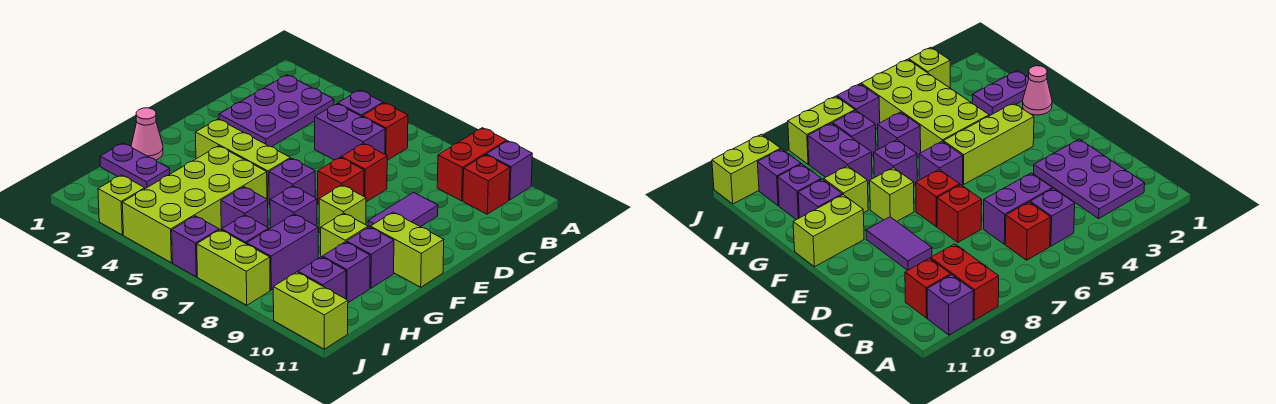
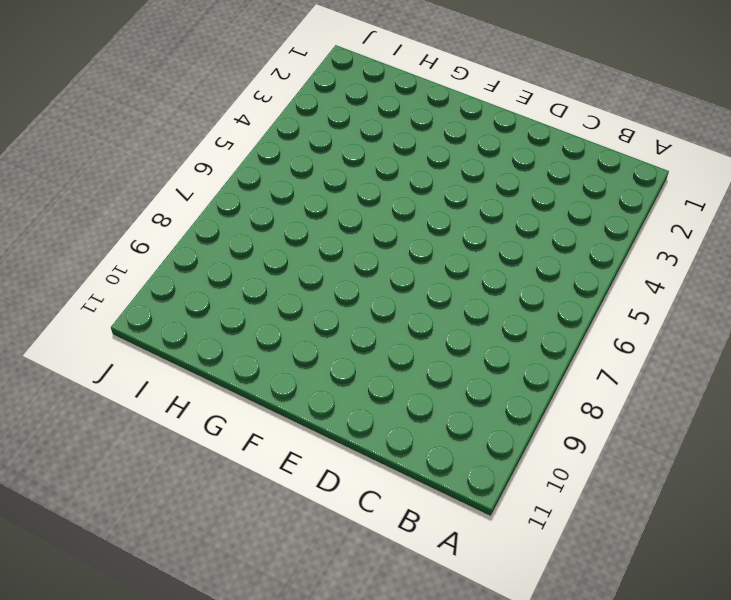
none -> red brick A9:B9 level 1
none -> purple brick A10 level 1
none -> purple plate B2:D3 level 1

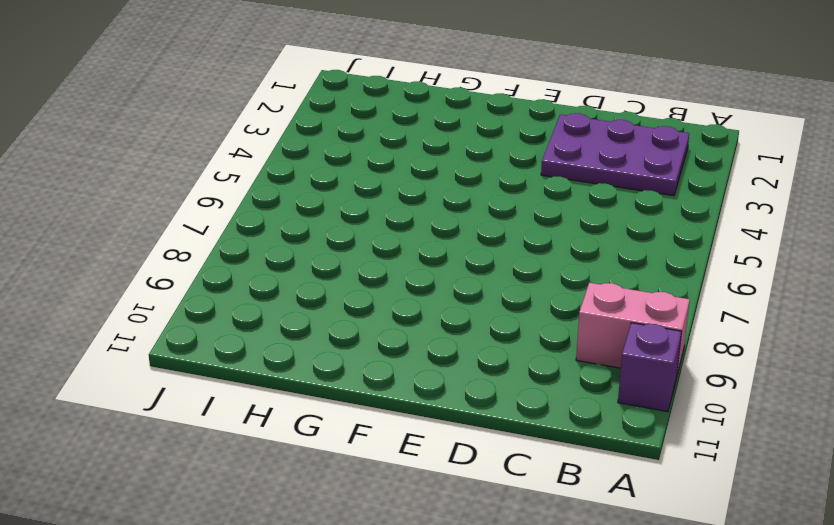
pink brick A9:B9 level 1 -> red brick A9:B9 level 1
none -> purple brick B5 level 1
none -> red brick B6 level 1
none -> red brick B10 level 1

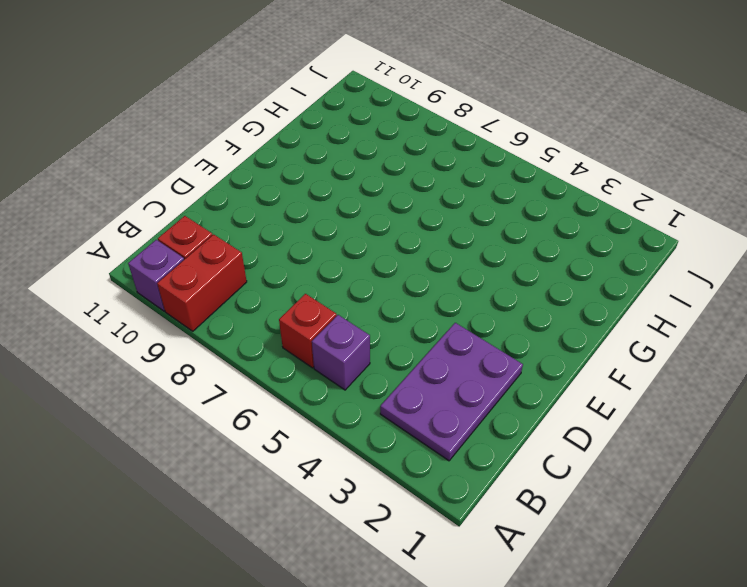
none -> purple brick C5:C6 level 1
none -> red brick D7 level 1
none -> purple tile D9:E9 level 1

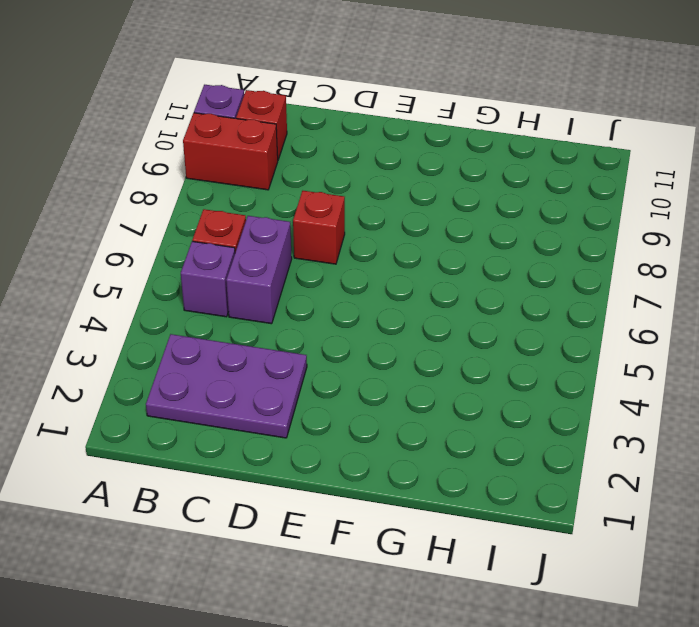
none -> purple tile D9:E9 level 1
none -> red brick E7 level 1
none -> lime brick F3:F5 level 1

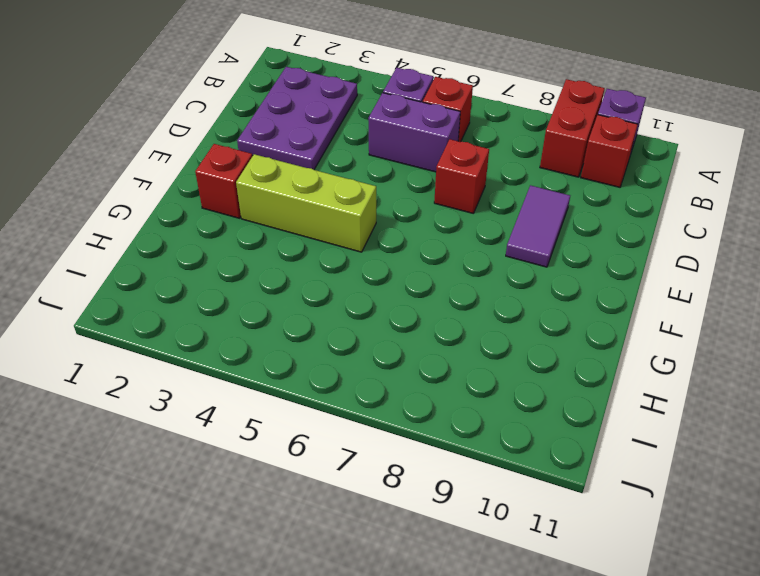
red brick F2 level 1 -> red brick E7 level 1
none -> purple brick F6 level 1
none -> lime brick F8 level 1
none -> lime brick F10:F11 level 1

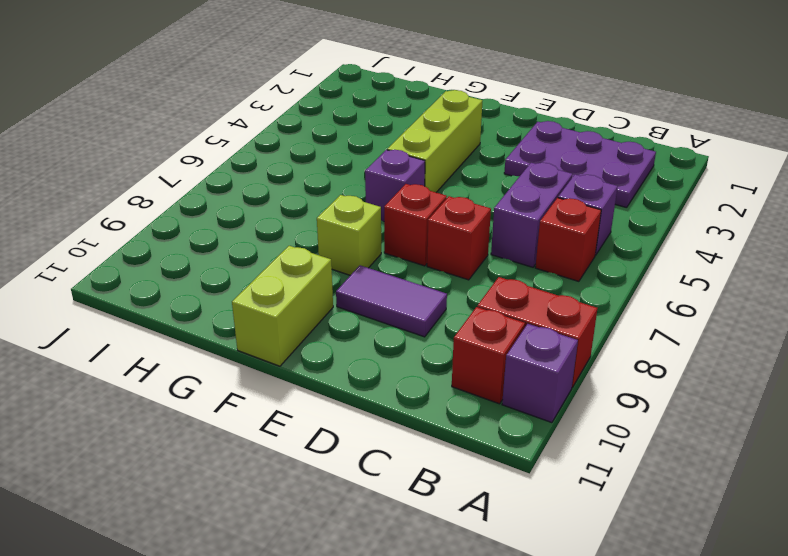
none -> pink cone G1 level 1
none -> lime brick G4:J5 level 1
none -> purple brick G7 level 1

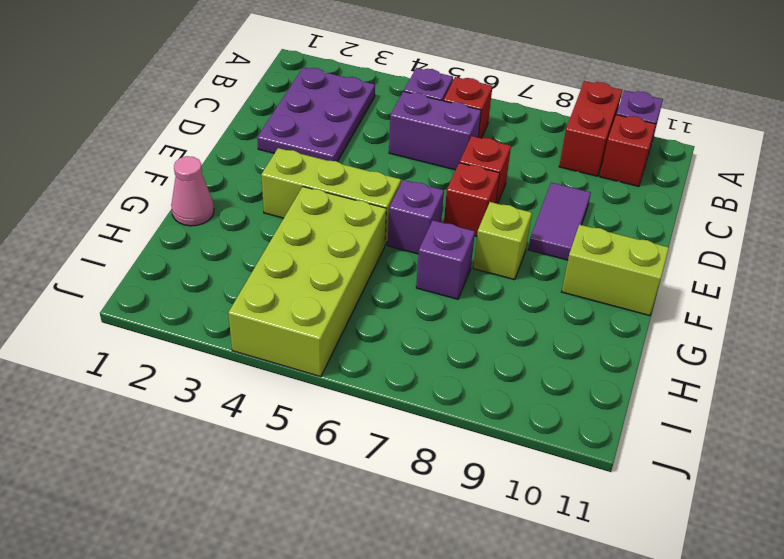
none -> lime brick G9 level 1
none -> purple brick G10 level 1
none -> purple plate H1:H2 level 1

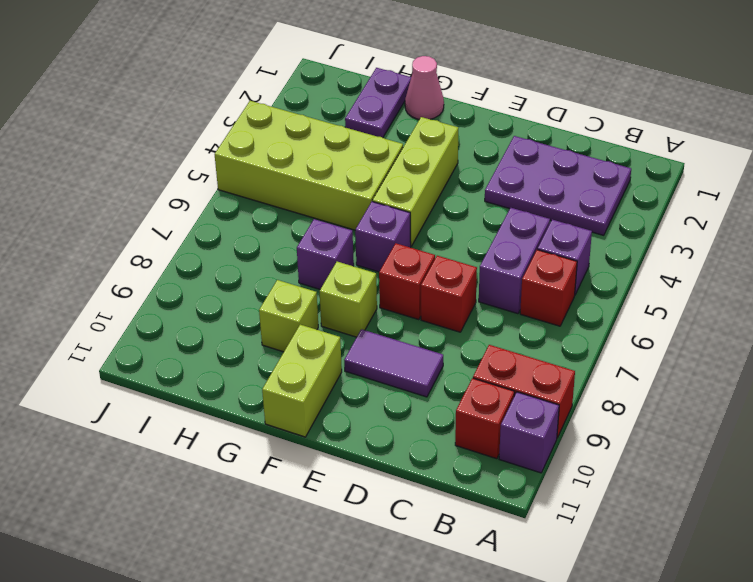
none -> purple brick G10 level 1
none -> purple brick H6 level 1
none -> purple brick H8:I8 level 1

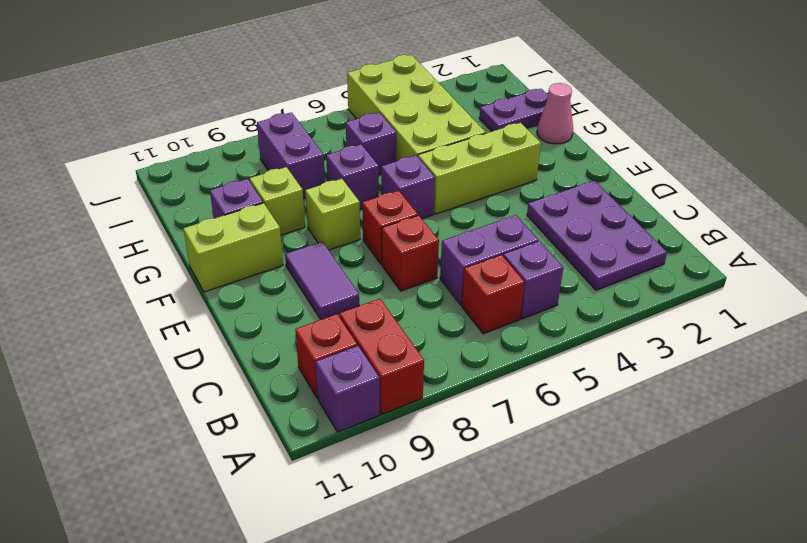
none -> purple brick H10 level 1
none -> purple brick I7 level 1
none -> purple brick I10 level 1

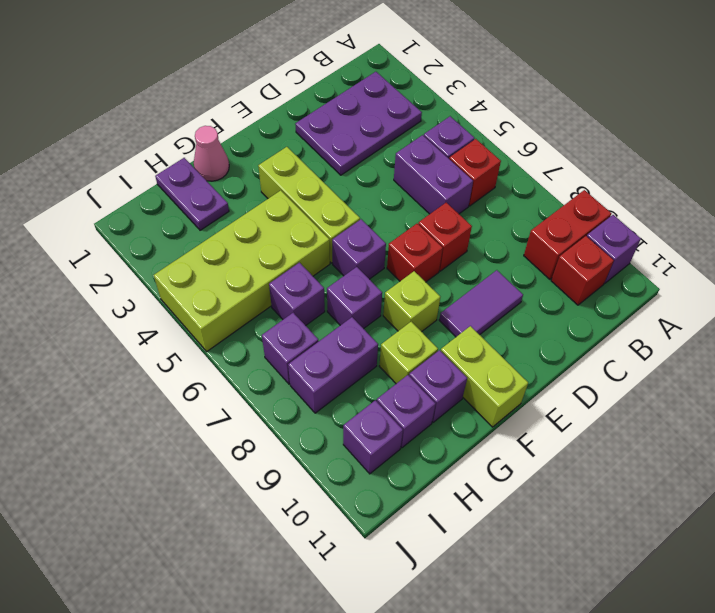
none -> lime brick J3 level 1
none -> purple brick J6 level 1
none -> lime brick J7:J8 level 1

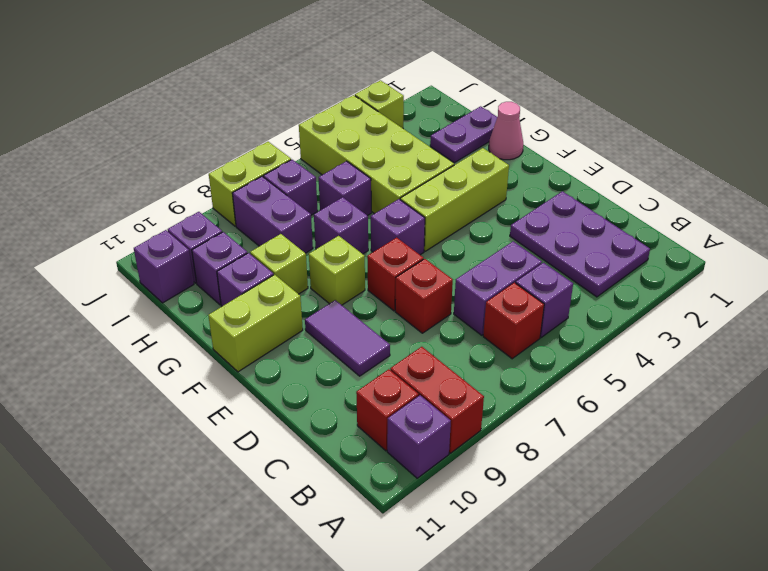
purple brick I11 level 1 -> purple brick J6 level 1
none -> lime brick J10:J11 level 1

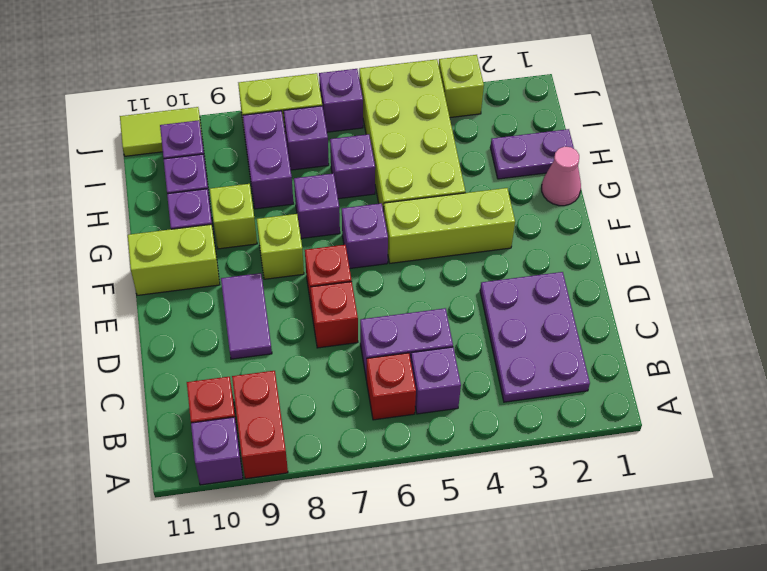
lime tile J10:J11 level 1 -> lime brick J10:J11 level 1

